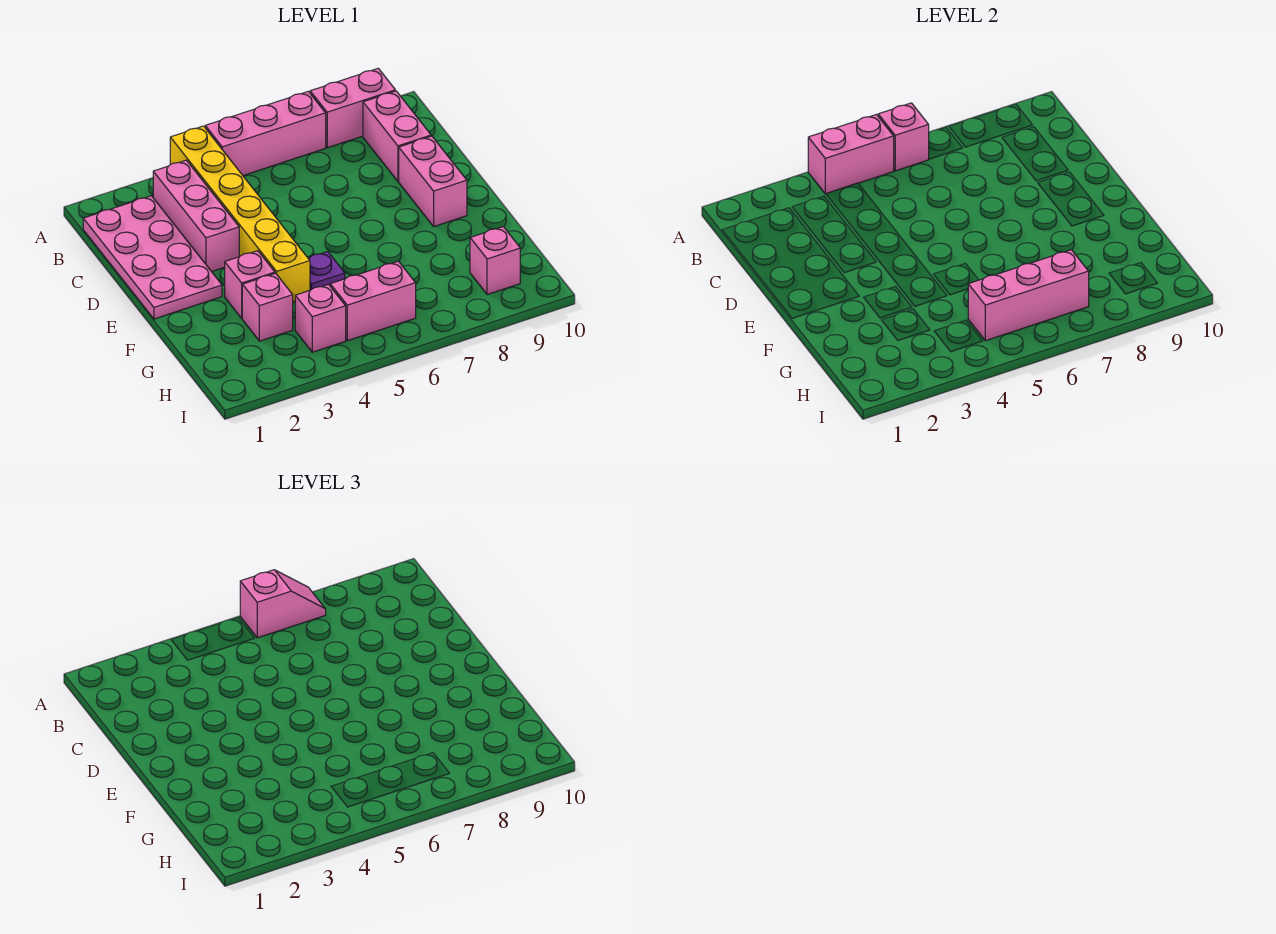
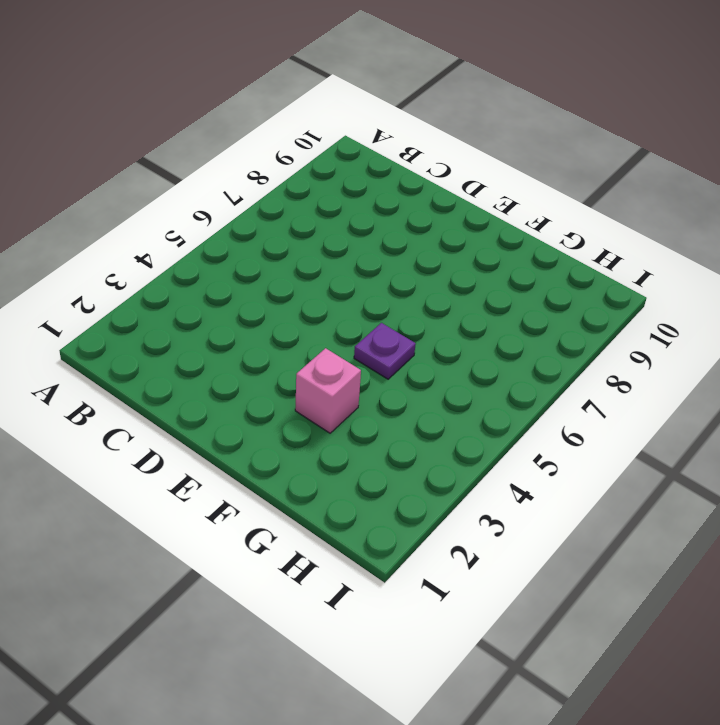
none -> yellow brick A4:F4 level 1
none -> pink brick A5:A7 level 1
none -> pink brick A8:A9 level 1

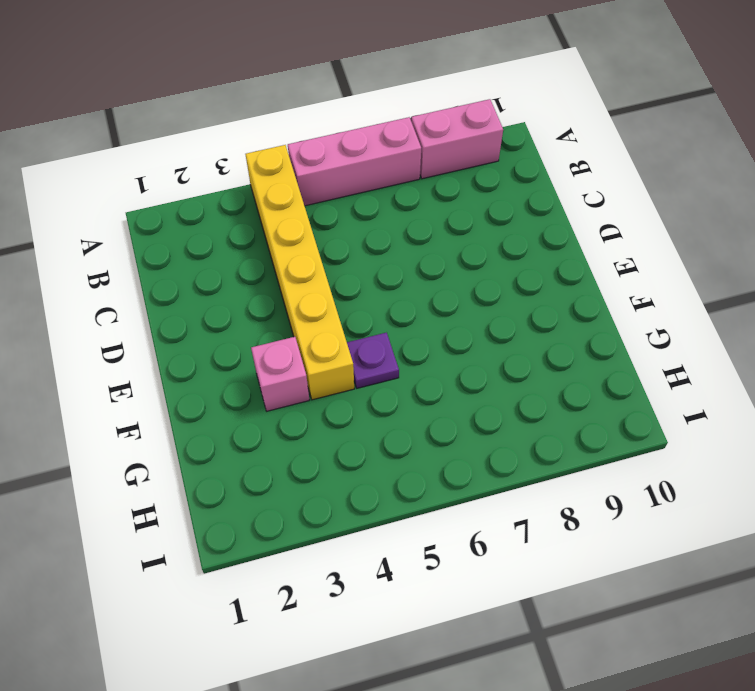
none -> pink plate B1:E2 level 1
none -> pink brick B3:D3 level 1
none -> pink brick B9:C9 level 1

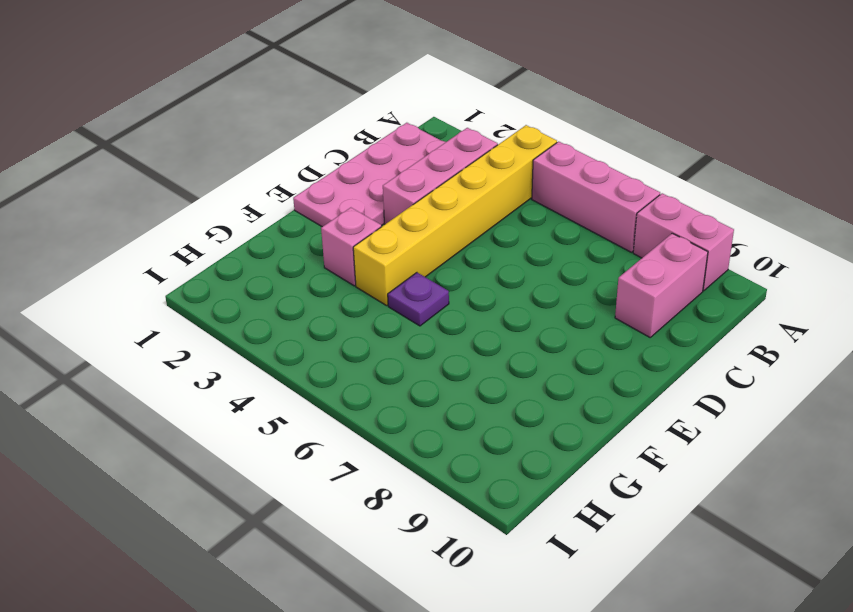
none -> pink brick D9:E9 level 1
none -> pink brick G3 level 1
none -> pink brick H4 level 1

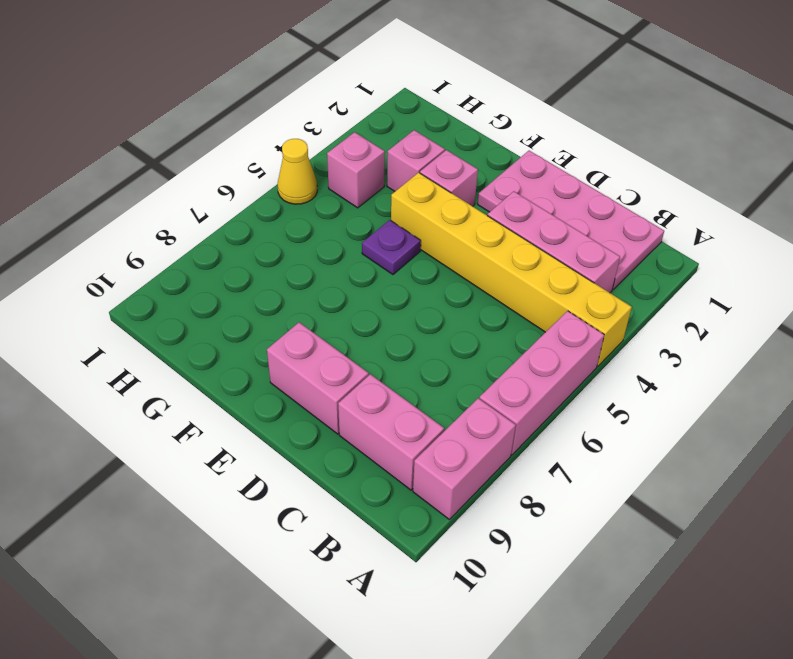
yellow cone I5 level 1 -> none
none -> pink brick H5:H6 level 1
none -> pink brick H9 level 1
none -> pink brick A4:A5 level 2

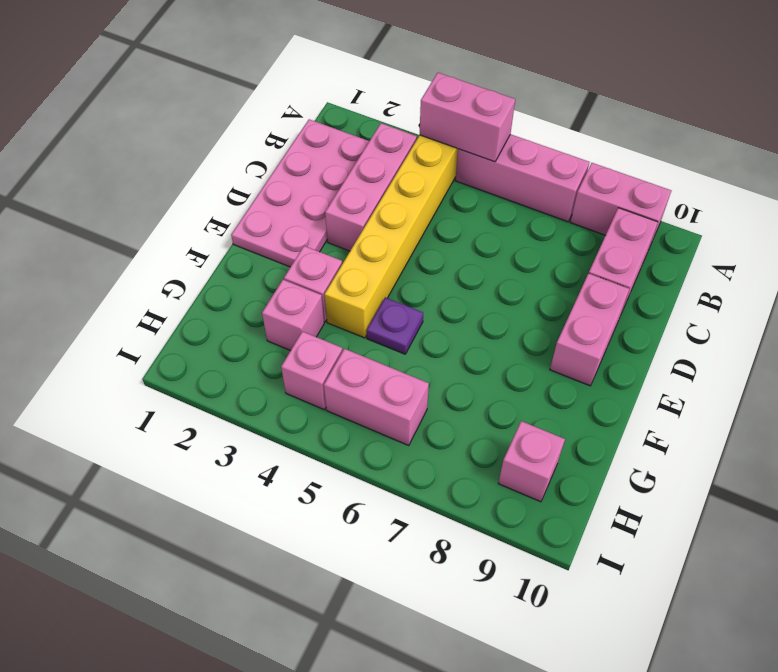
none -> pink brick A6 level 2
none -> pink brick H5:H7 level 2
none -> pink slope A6:A7 level 3 top 6

